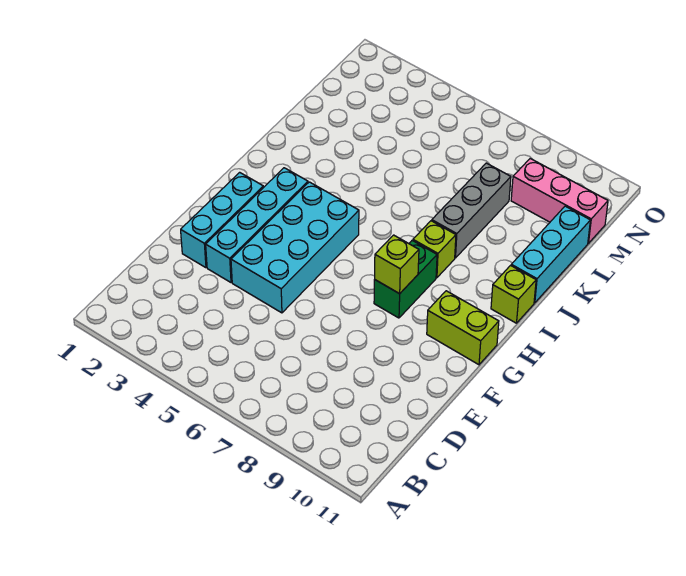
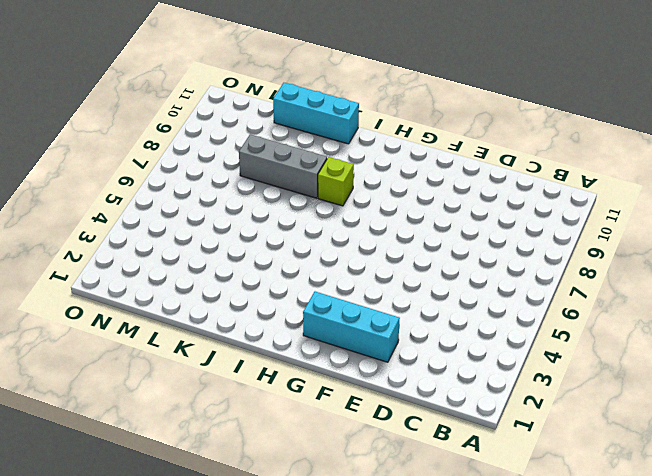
none -> cyan brick E3:H3 level 1
none -> cyan brick E4:H5 level 1

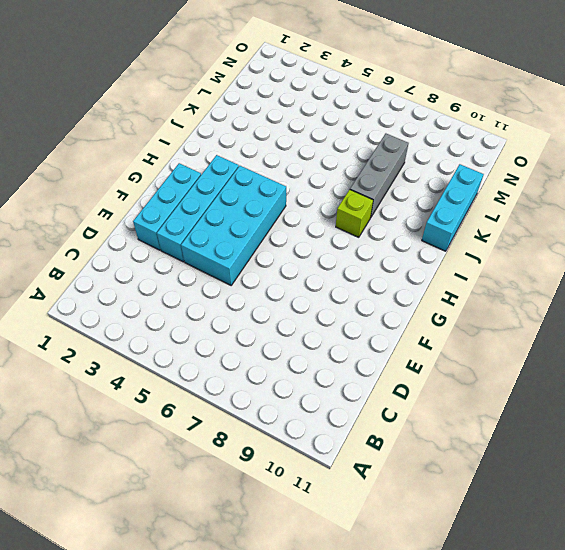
none -> green brick G8:H8 level 1
none -> lime brick G10:G11 level 1

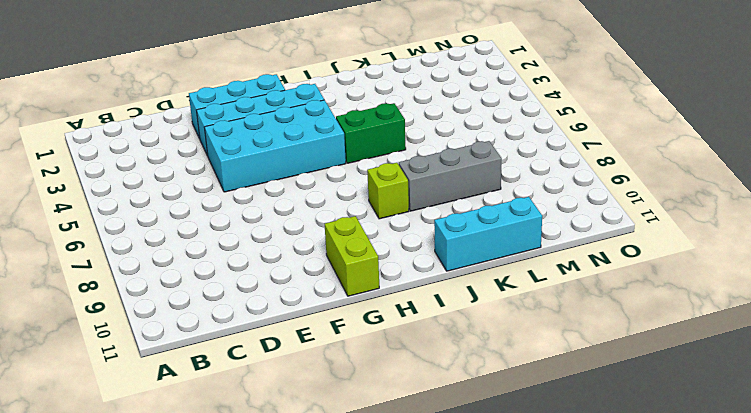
green brick I5:J5 level 1 -> green brick G8:H8 level 1
none -> lime brick I11 level 1
none -> pink brick M9:M11 level 1

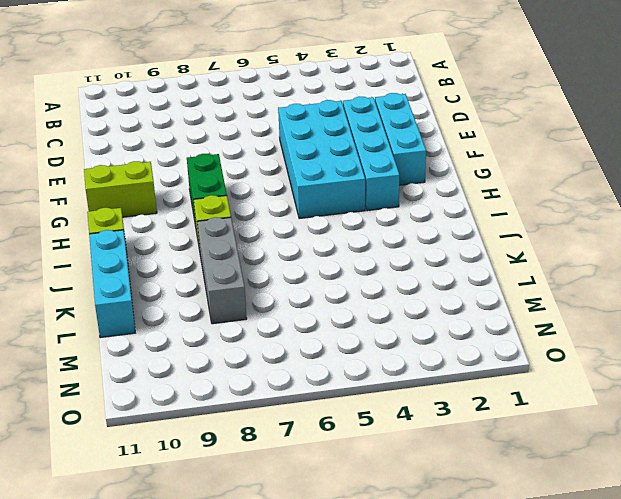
none -> pink brick M9:M11 level 1
none -> lime brick G8 level 2

